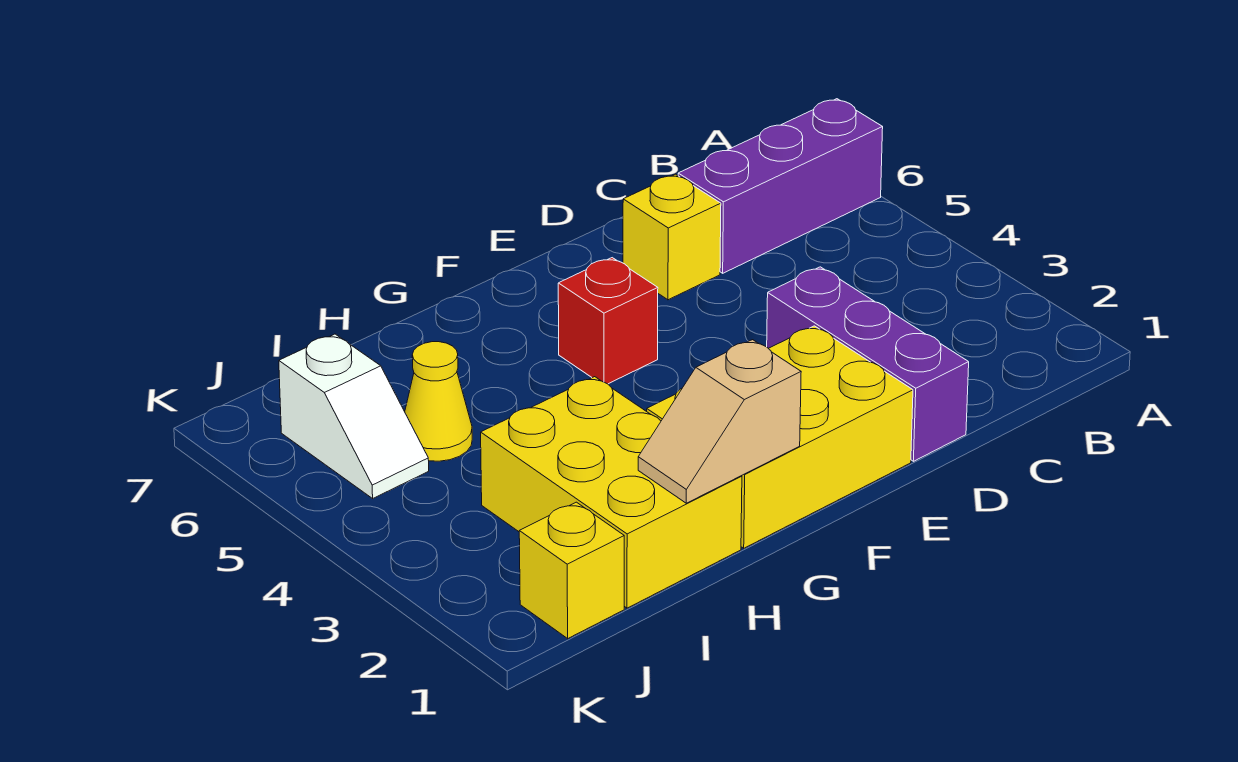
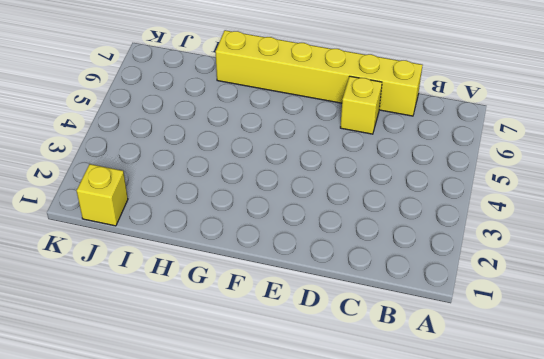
yellow brick C7:H7 level 1 -> none
none -> purple brick A6:C6 level 1
none -> purple brick D1:D3 level 1

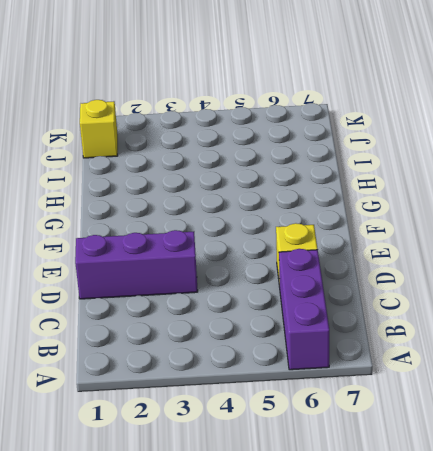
none -> yellow brick E1:G2 level 1
none -> red brick F5 level 1

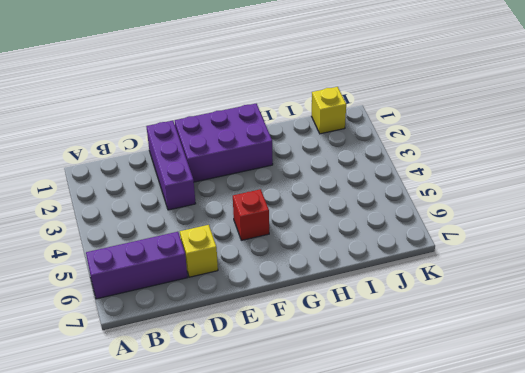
purple brick E1:G2 level 1 -> yellow brick E1:G2 level 1
none -> yellow brick H1:I3 level 1
none -> yellow cone I5 level 1

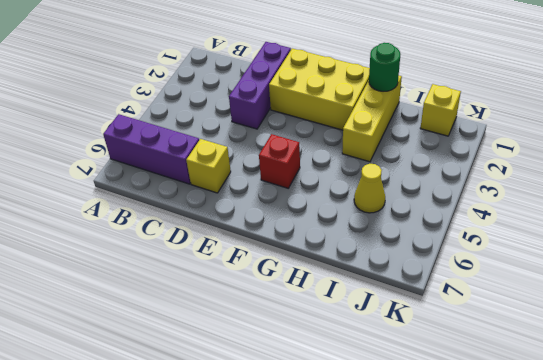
yellow brick H1:H3 level 1 -> yellow brick H1:I3 level 1
green round brick H1 level 2 -> tan slope G1:H1 level 2 top G
none -> white slope J5:J6 level 1 top 6

